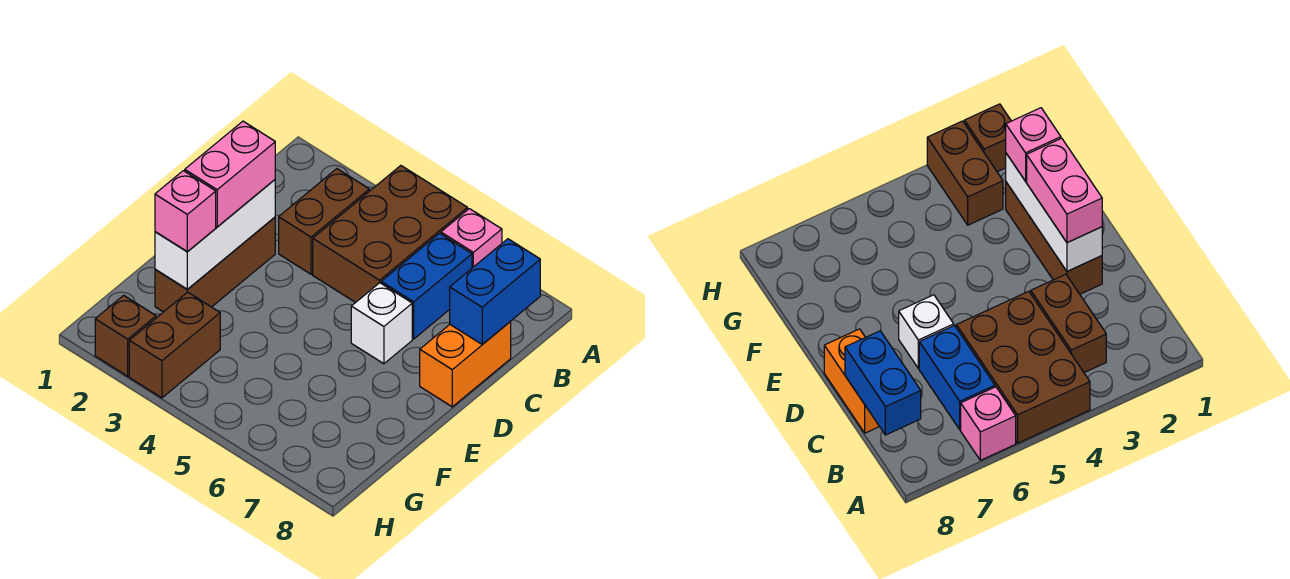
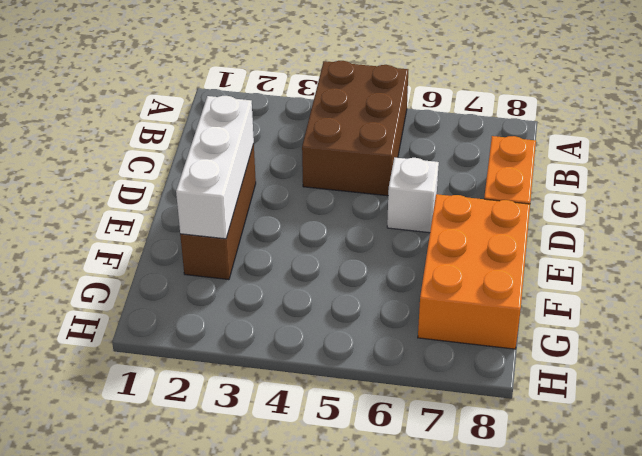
orange brick E7:G8 level 1 -> none
none -> pink brick A6 level 1
none -> brown brick B3:C3 level 1
none -> blue brick B6:C6 level 1

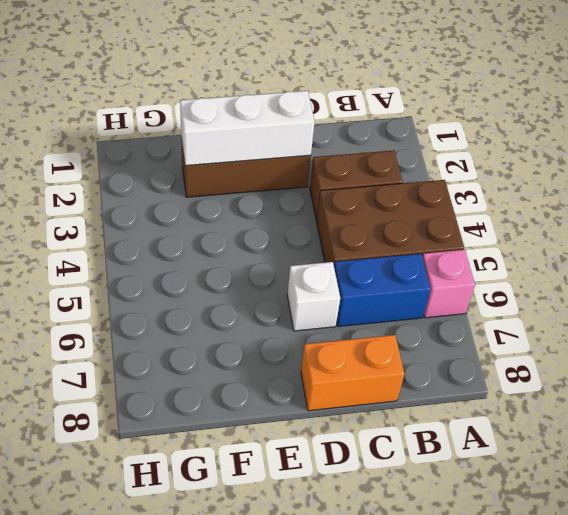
none -> brown brick G3:H3 level 1
none -> brown brick H2 level 1
none -> blue brick B8:C8 level 2

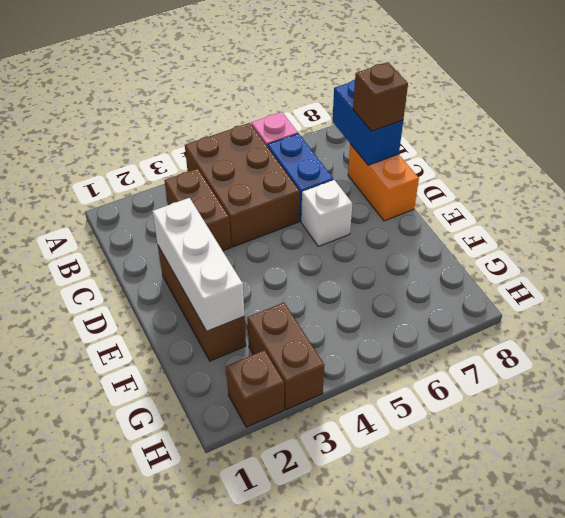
brown brick C8 level 3 -> none
none -> pink brick D2:E2 level 3
none -> pink brick F2 level 3

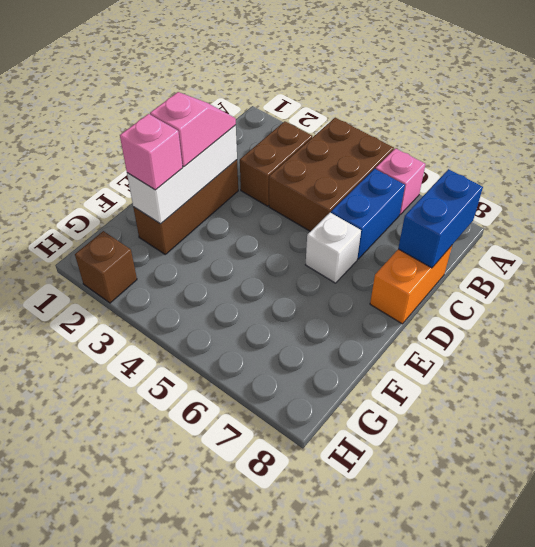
pink slope D2:E2 level 3 top E -> pink brick D2:E2 level 3
none -> brown brick G3:H3 level 1

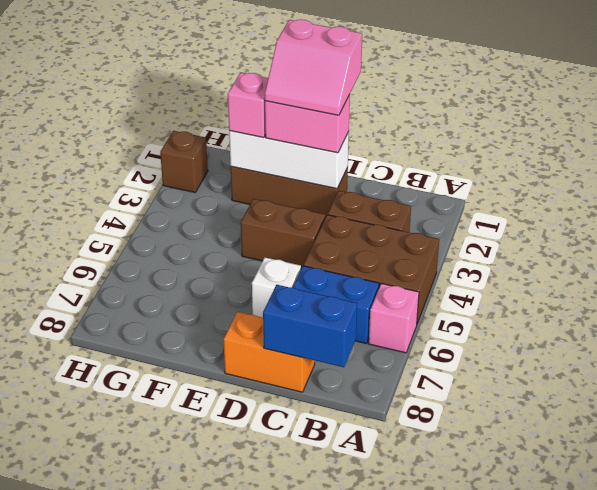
pink slope D1:E2 level 4 top 1 -> none
brown brick D4:E4 level 1 -> brown brick G3:H3 level 1

